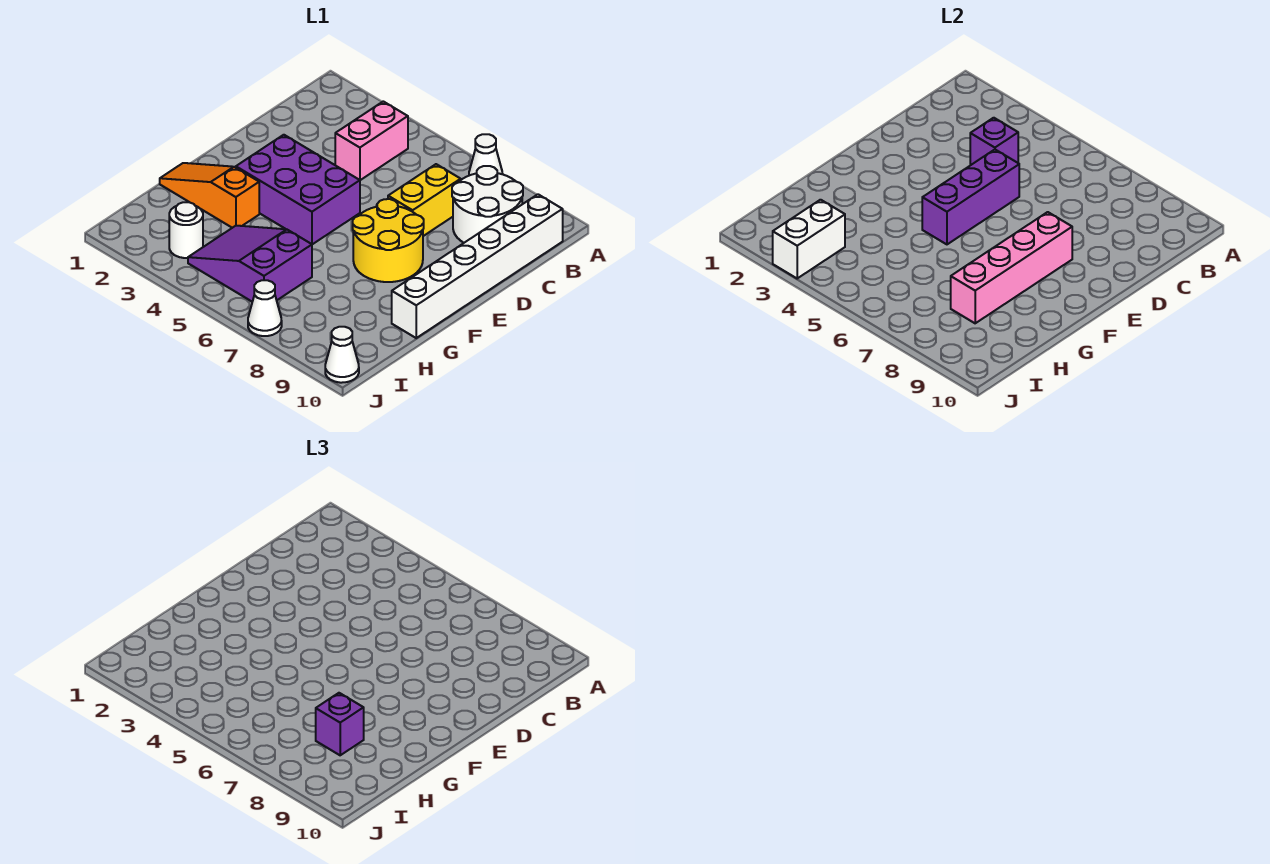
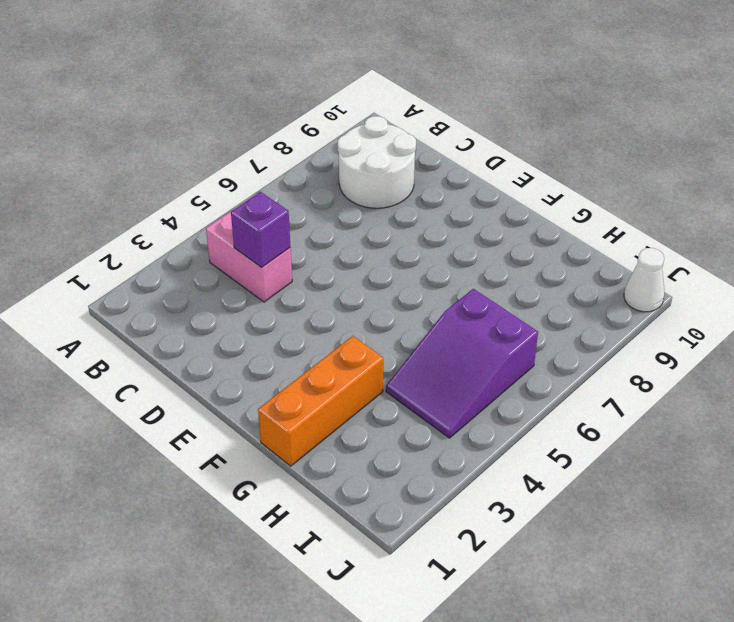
orange brick G1:G3 level 1 -> orange slope G1:G3 level 1 top 3
none -> white cone A7 level 1
none -> white brick B10:G10 level 1
none -> yellow brick C7:D7 level 1

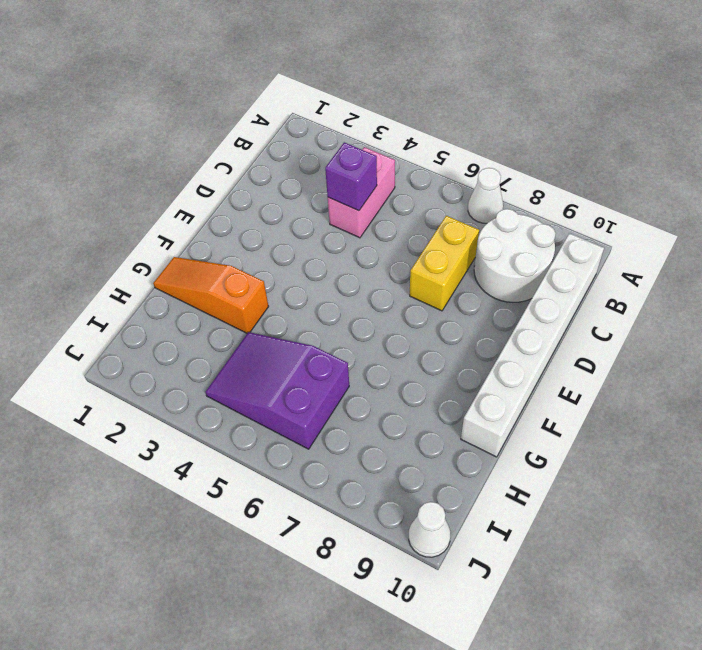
none -> purple brick E3:F5 level 1
none -> yellow round brick E7:F8 level 1
none -> white round brick I3 level 1

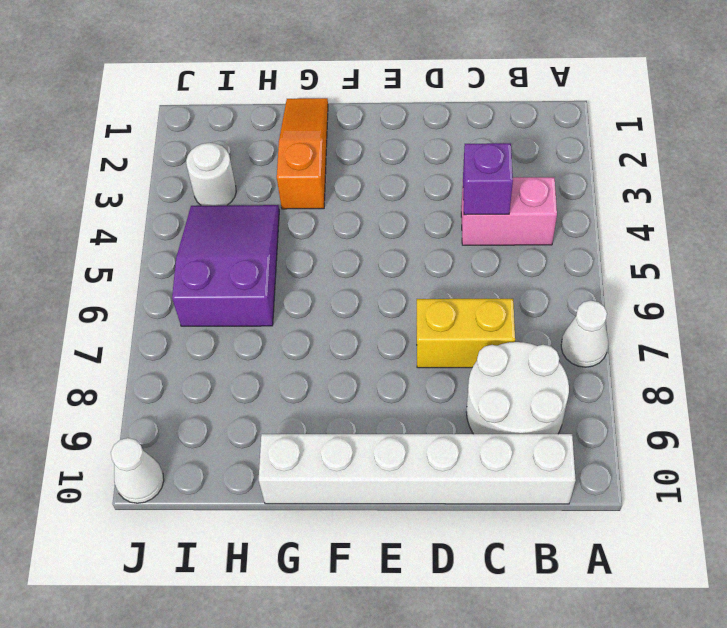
none -> purple brick E3:F5 level 1
none -> yellow round brick E7:F8 level 1
none -> white cone J7 level 1

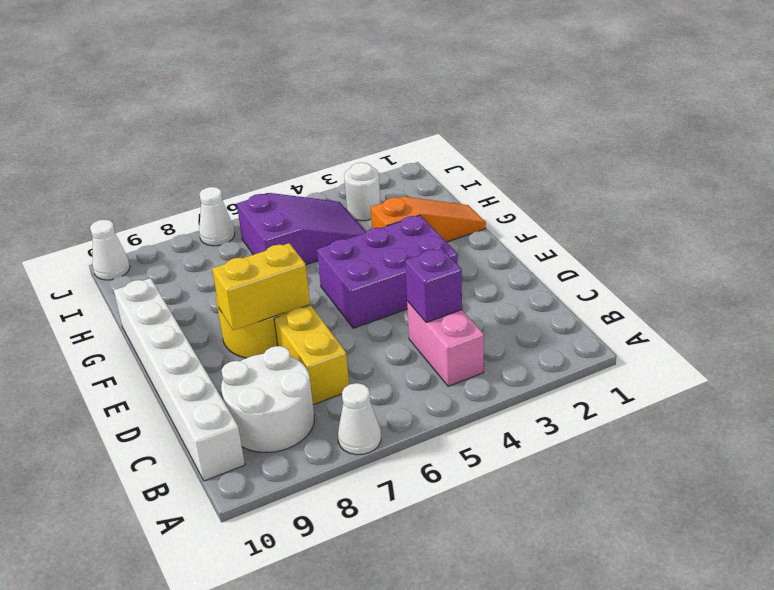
yellow brick E7:E8 level 2 -> pink brick E8:H8 level 2
none -> purple brick D5:F5 level 2
none -> white brick I3:J3 level 2
none -> purple brick H8 level 3

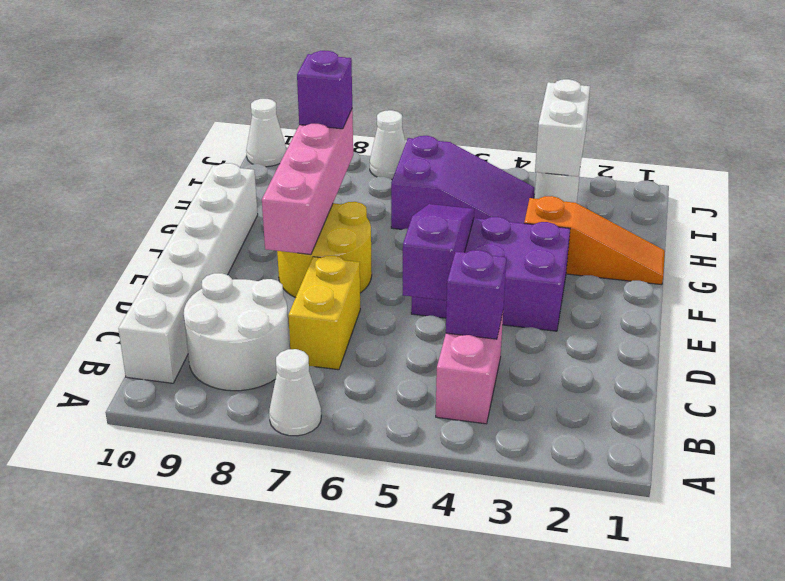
purple slope D5:F5 level 2 top D -> purple brick D5:F5 level 2

